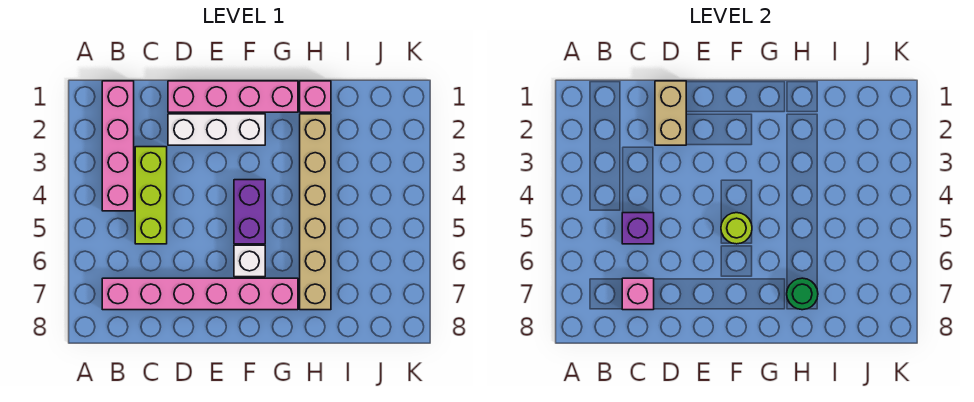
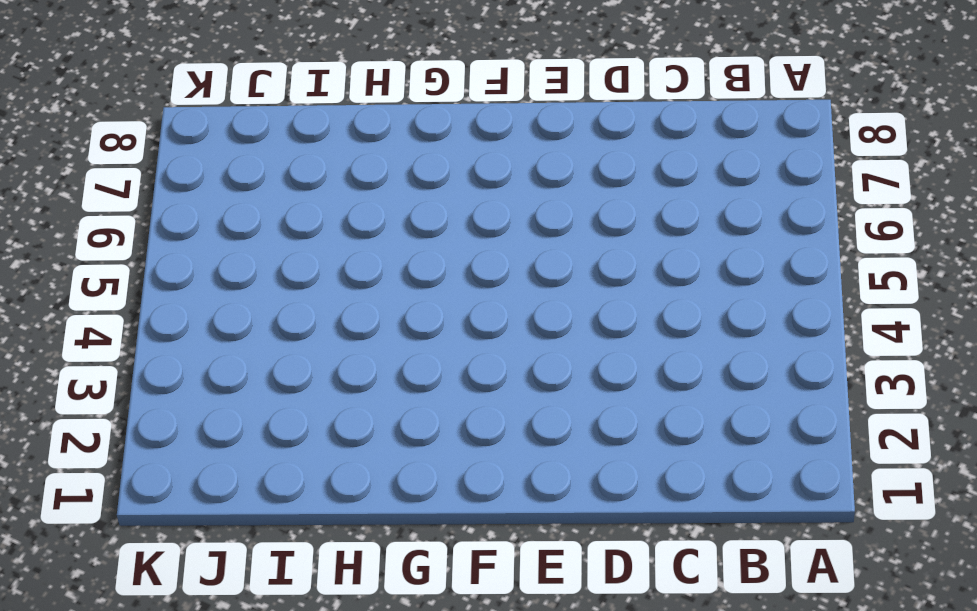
none -> pink brick B1:B4 level 1
none -> pink brick B7:G7 level 1
none -> lime brick C3:C5 level 1

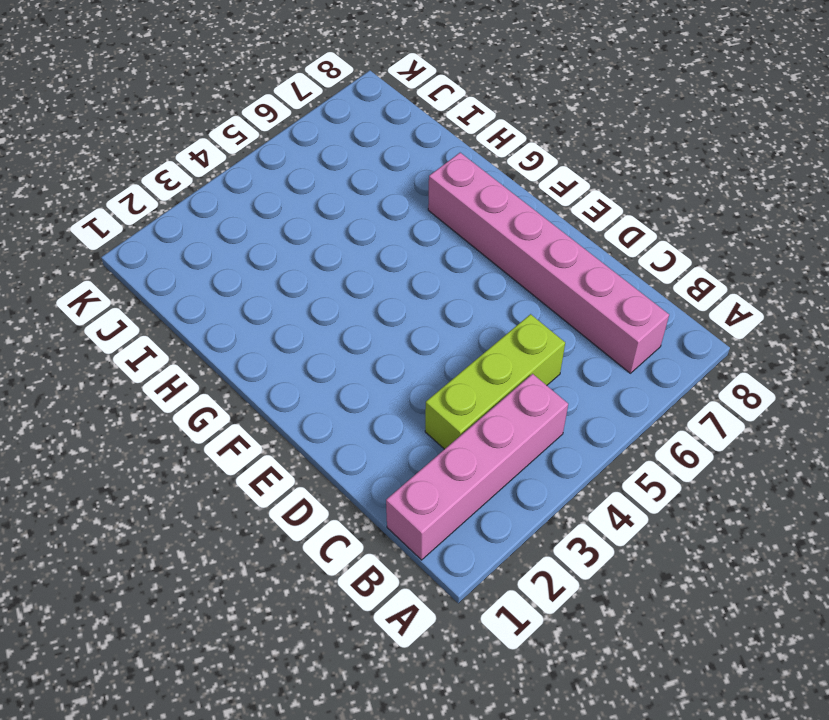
none -> pink brick D1:G1 level 1
none -> white brick D2:F2 level 1
none -> purple brick F4:F5 level 1

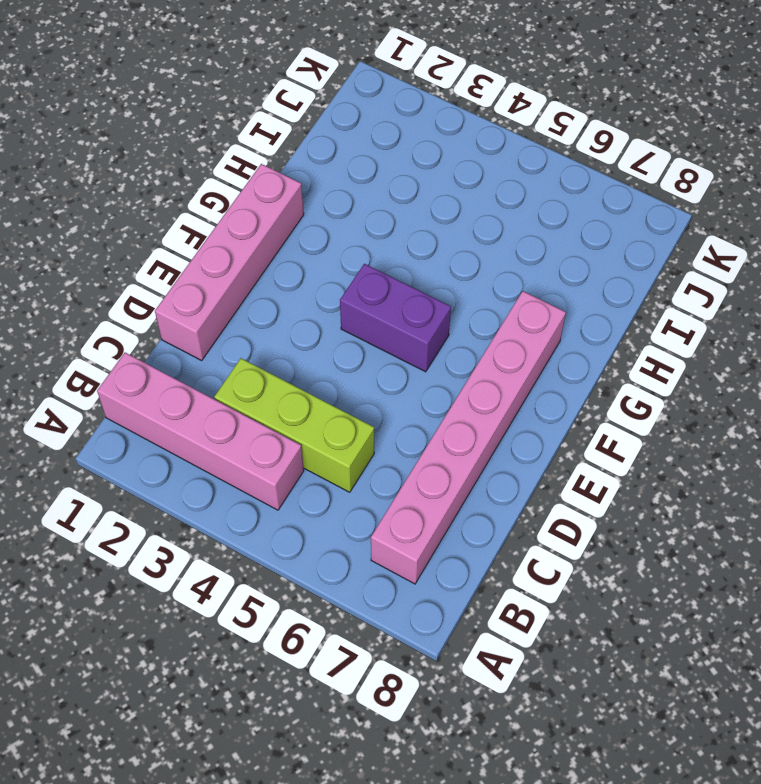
none -> white brick D2:F2 level 1
none -> white brick F6 level 1
none -> pink brick H1 level 1

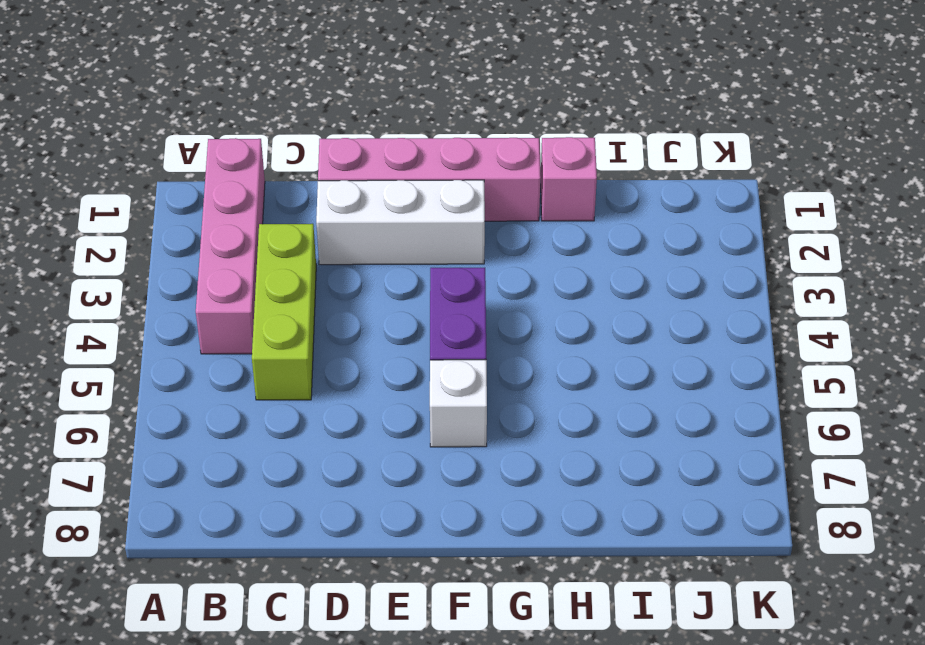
none -> pink brick B7:G7 level 1
none -> tan brick H2:H7 level 1
none -> purple brick C5 level 2

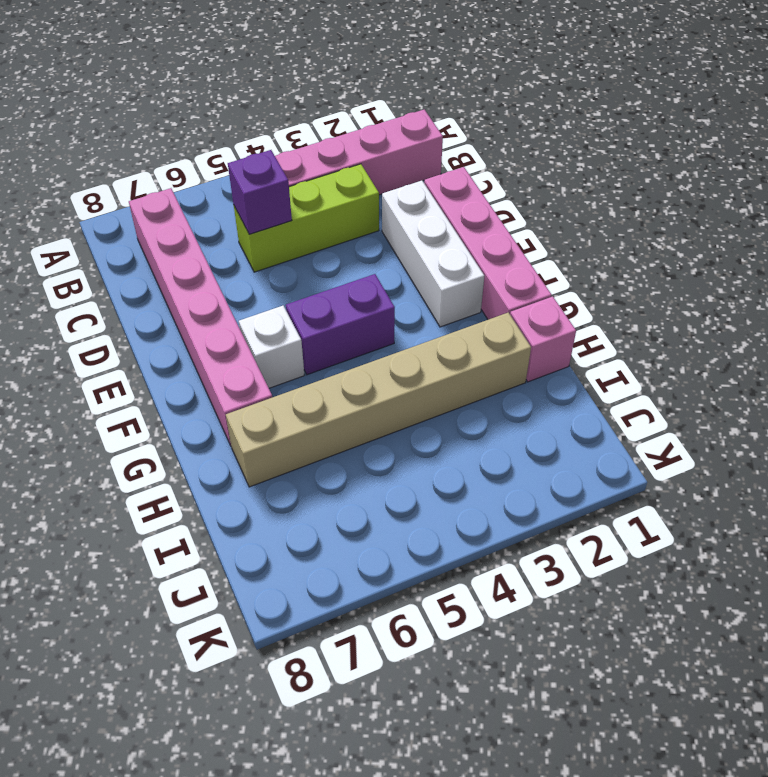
none -> pink brick C7 level 2
none -> tan brick D1:D2 level 2
none -> lime round brick F5 level 2

